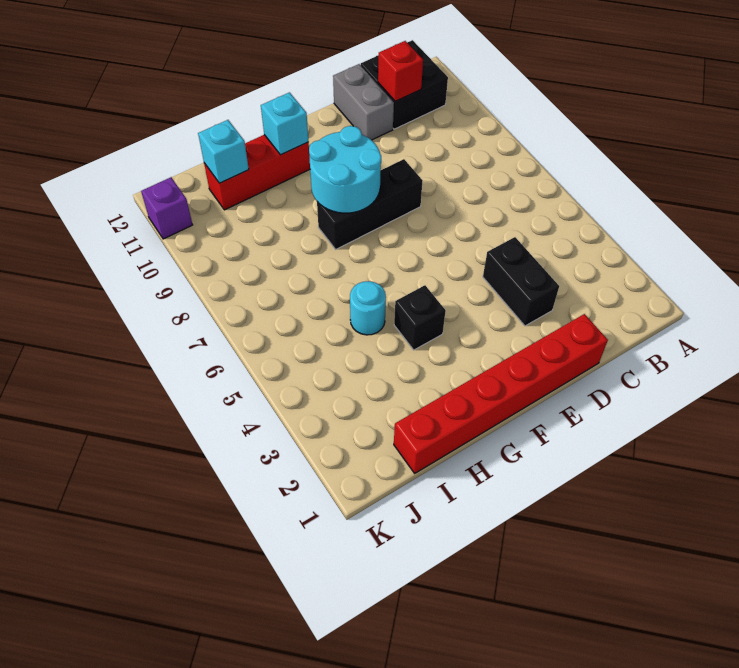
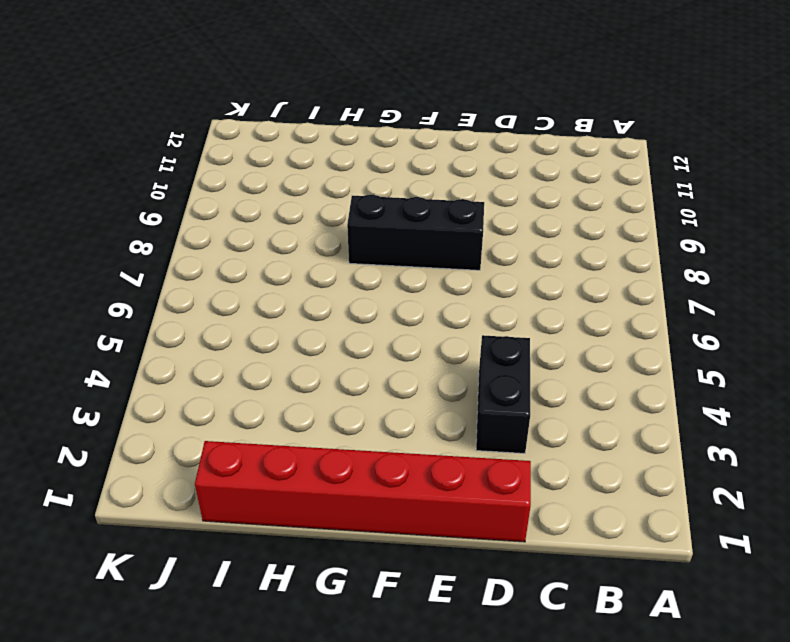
none -> black brick B11:C12 level 1
none -> grey brick D11:D12 level 1
none -> black brick G4 level 1

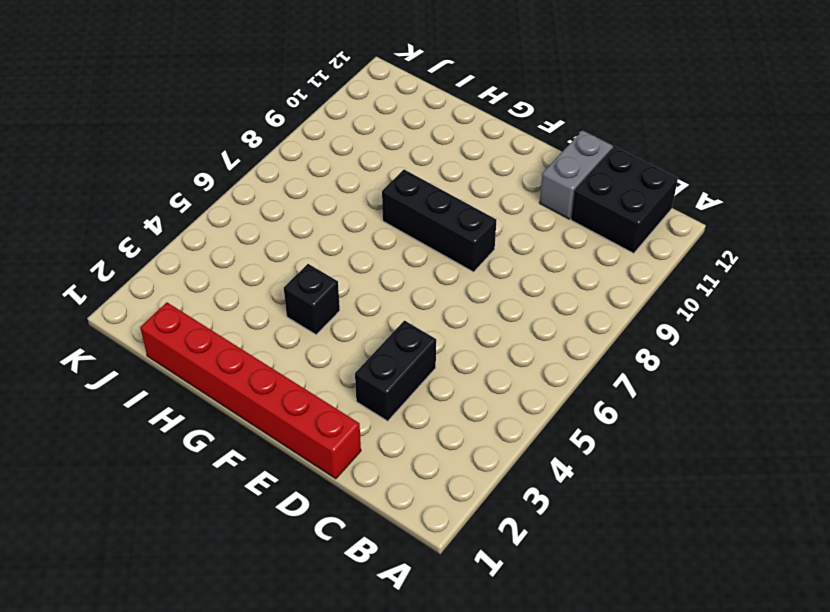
none -> red brick G11:I11 level 1
none -> cyan round brick H5 level 1
none -> purple brick K11 level 1

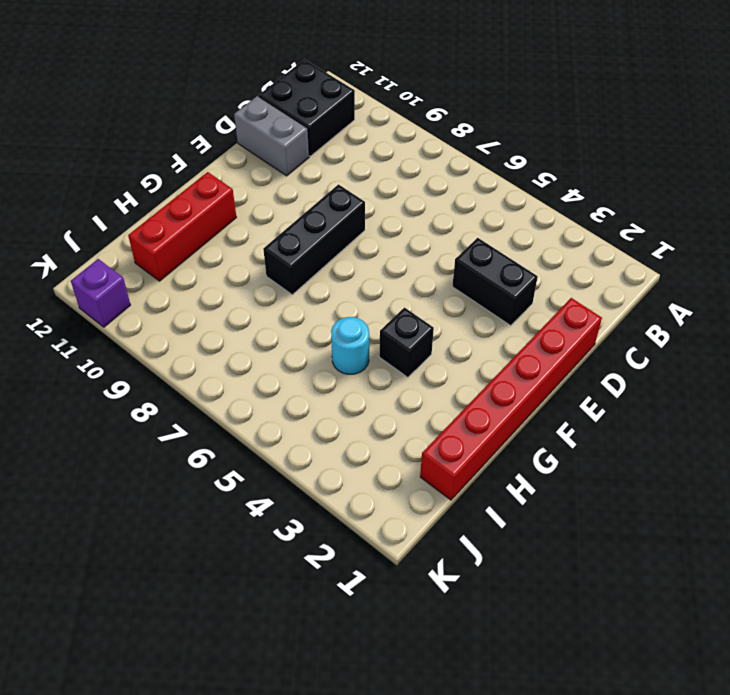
none -> red brick C11 level 2
none -> cyan round brick F8:G9 level 2
none -> cyan brick G11 level 2

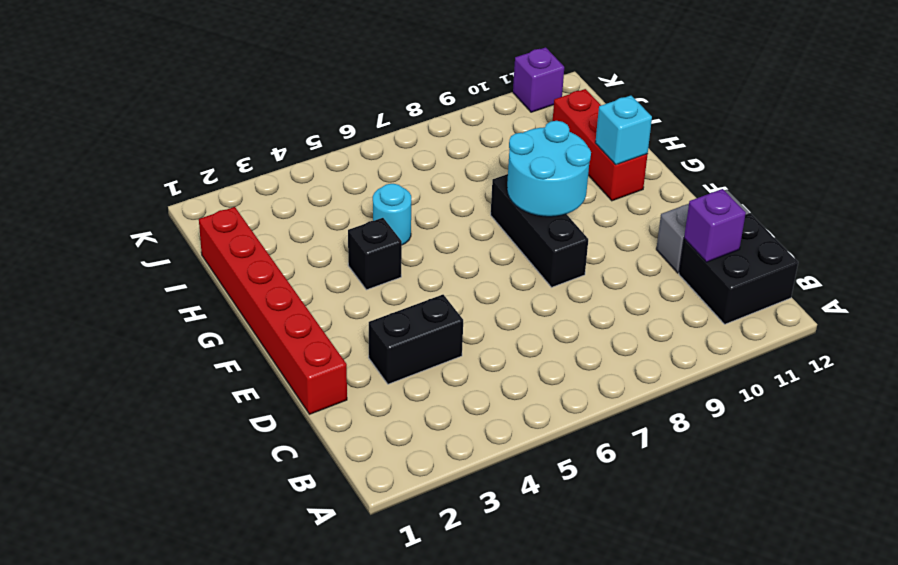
purple brick C11 level 2 -> red brick C11 level 2
none -> cyan brick I11 level 2

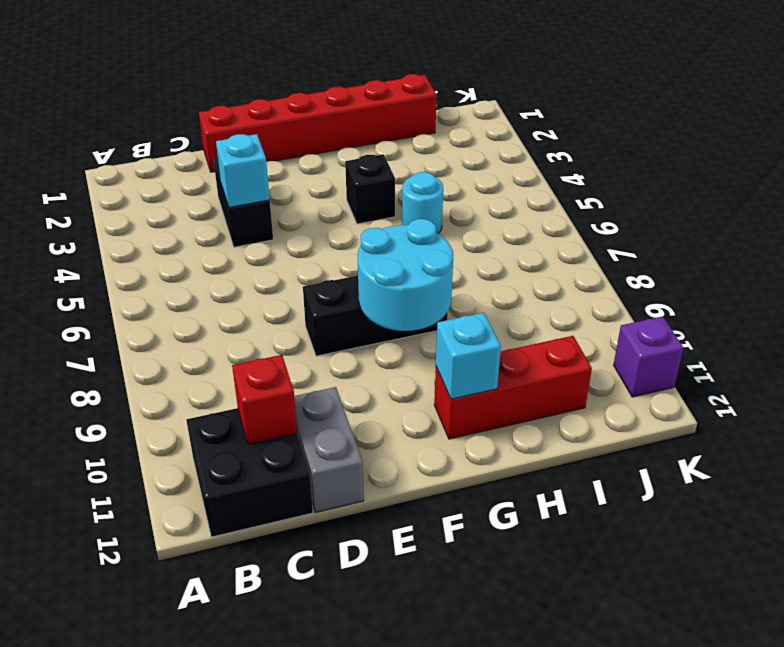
cyan brick D4 level 2 -> cyan brick I11 level 2

